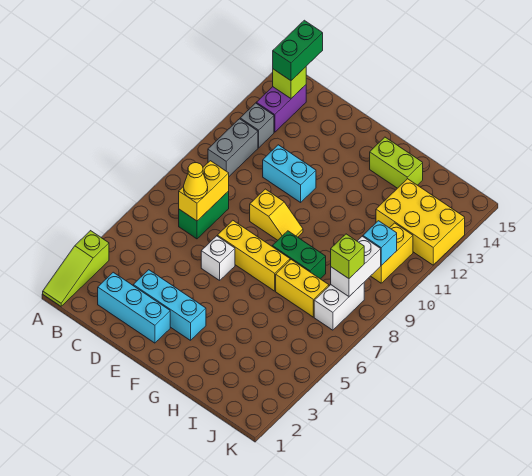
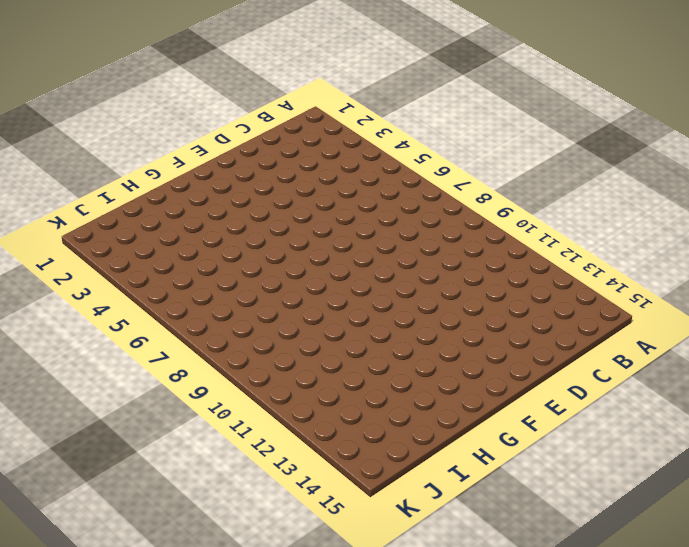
none -> lime slope A1:A3 level 1 top 3
none -> grey brick B10:B11 level 1
none -> grey brick B12 level 1

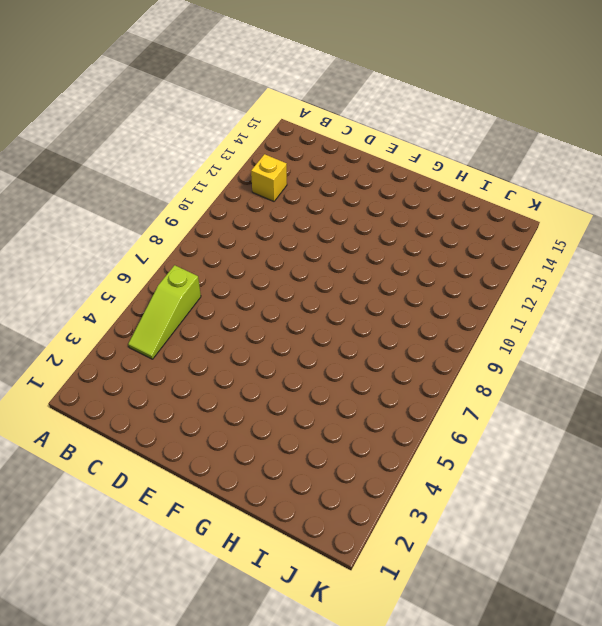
lime slope B4:B6 level 1 top 6 -> lime slope A1:A3 level 1 top 3
yellow brick B12 level 1 -> grey brick B12 level 1
none -> grey brick B10:B11 level 1
none -> purple brick B13:B14 level 1
none -> cyan brick C2:E2 level 1

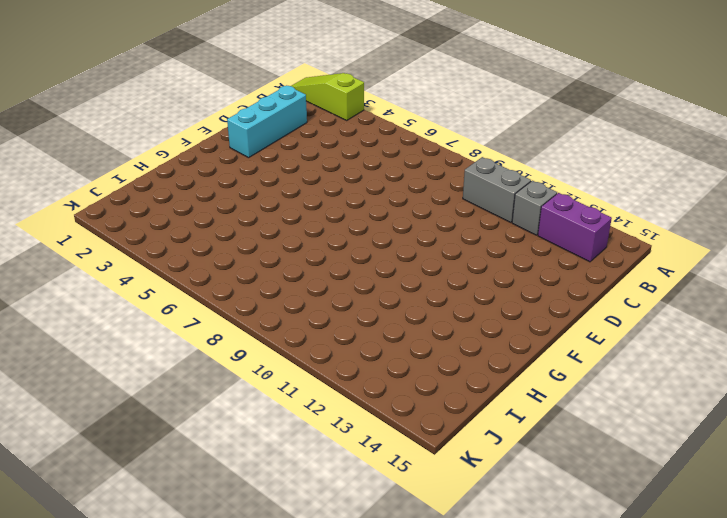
none -> green brick C7:C8 level 1
none -> cyan brick D3:F3 level 1
none -> cyan brick D11:E11 level 1

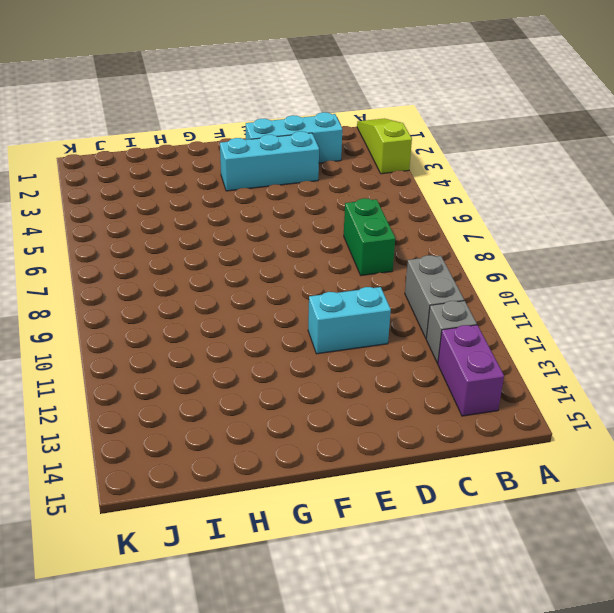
none -> white brick E6 level 1
none -> yellow brick E7:G7 level 1
none -> yellow slope E9:F9 level 1 top E

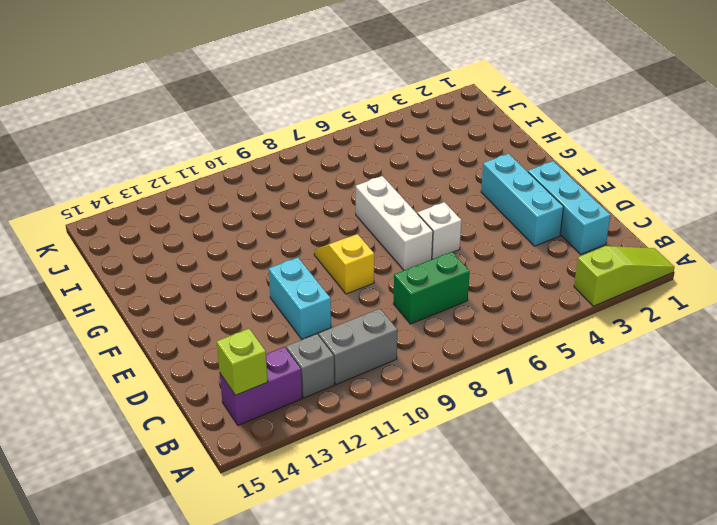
white brick E7:G7 level 1 -> yellow brick E7:G7 level 1
none -> green brick G8:H8 level 1
none -> lime brick G14:H14 level 1
none -> yellow brick H7:I7 level 1

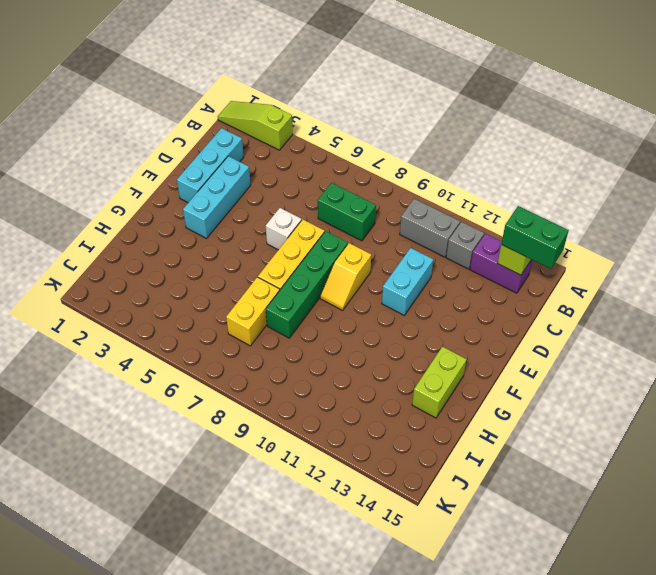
green brick E8:H8 level 1 -> green brick G8:H8 level 1
none -> yellow brick I12:K13 level 1
none -> white brick J7:J8 level 1
none -> yellow brick J10:J11 level 1

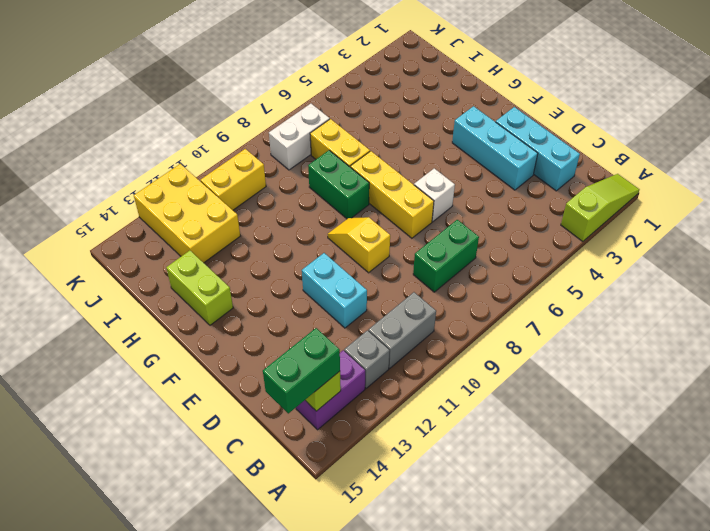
none -> yellow brick C7:C8 level 2
none -> white brick J8:J9 level 2
none -> cyan brick J10 level 2

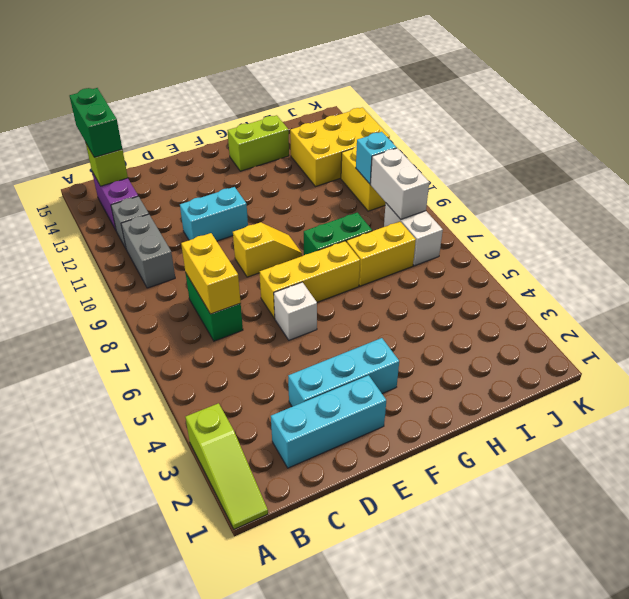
none -> yellow cone C7 level 3
none -> lime brick J8 level 3

